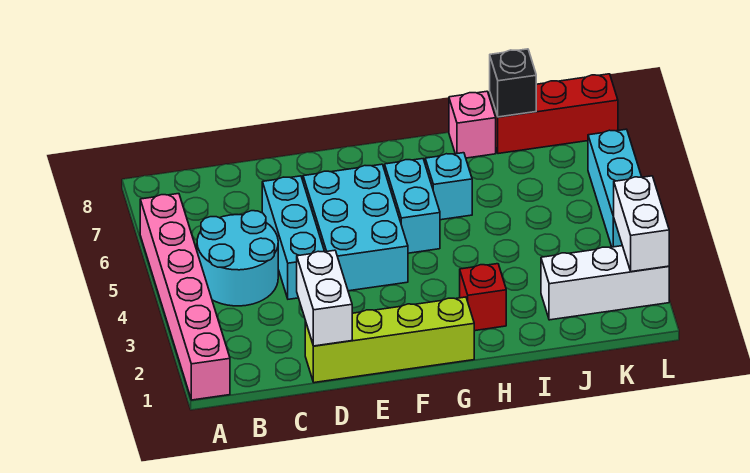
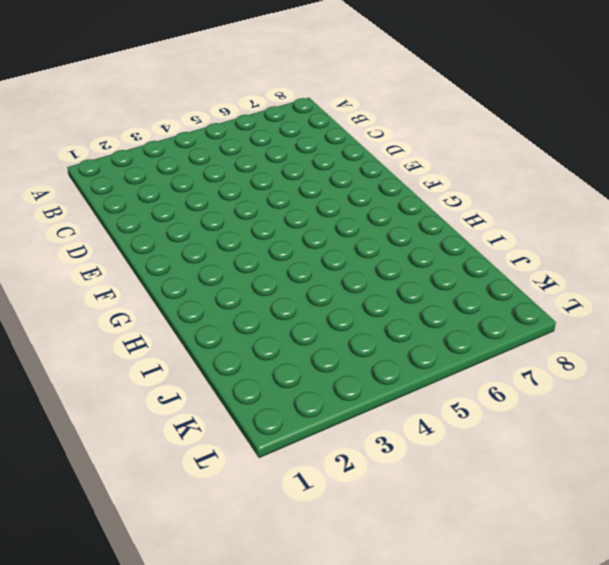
none -> pink brick A1:A6 level 1
none -> cyan round brick B4:C5 level 1
none -> lime brick D1:G1 level 1

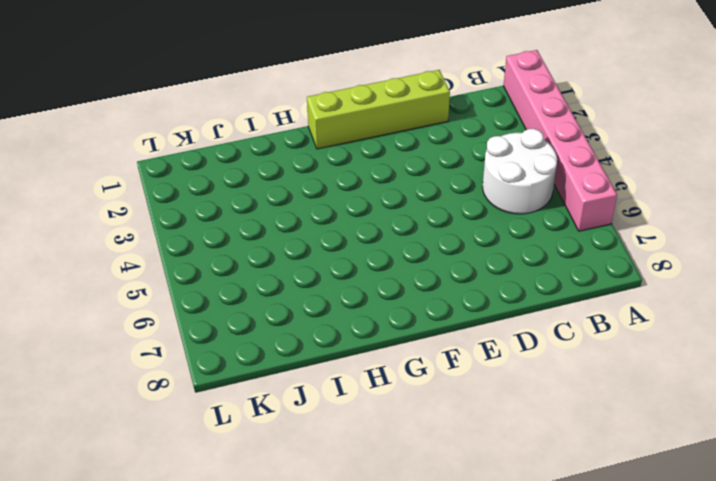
white round brick B4:C5 level 1 -> cyan round brick B4:C5 level 1
none -> cyan brick D4:D6 level 1
none -> cyan brick E4:F6 level 1
none -> cyan brick G5:G6 level 1

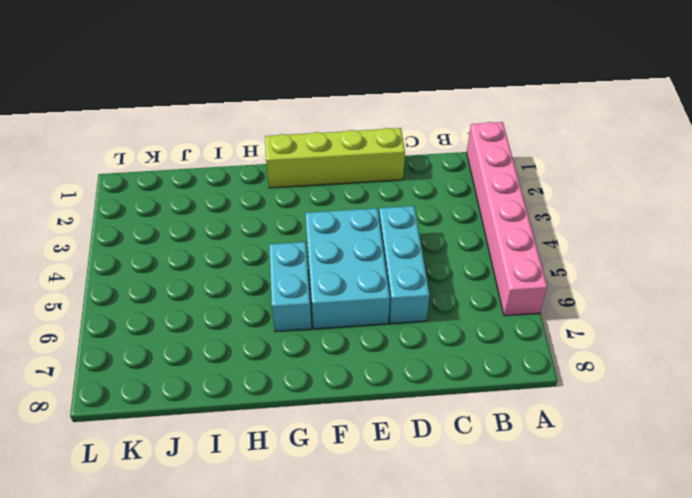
none -> cyan round brick B4:C5 level 1
none -> red brick H2 level 1
none -> cyan brick H6 level 1

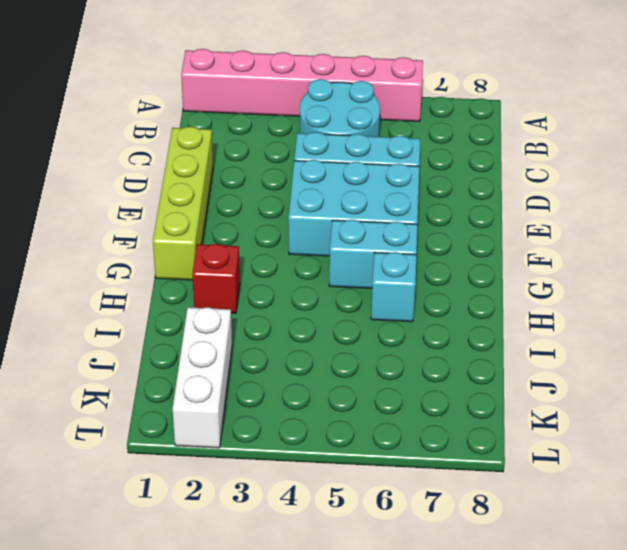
none -> pink brick I8 level 1
none -> red brick J8:L8 level 1
none -> cyan brick L4:L6 level 1

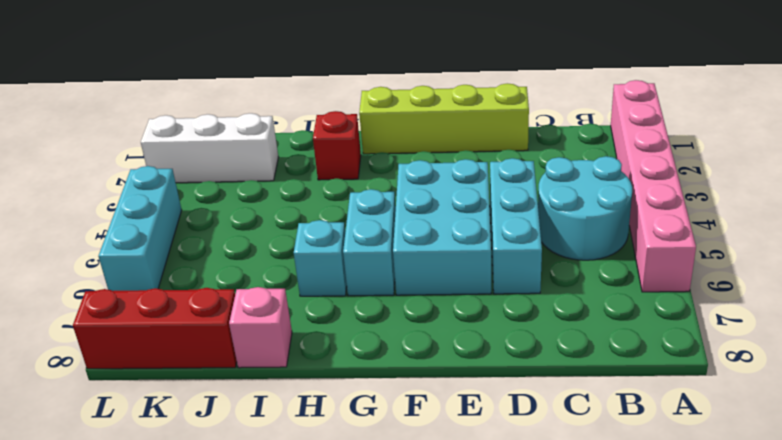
none -> white brick D1:D2 level 2
none -> black brick J8 level 2
none -> white brick L2:L3 level 2

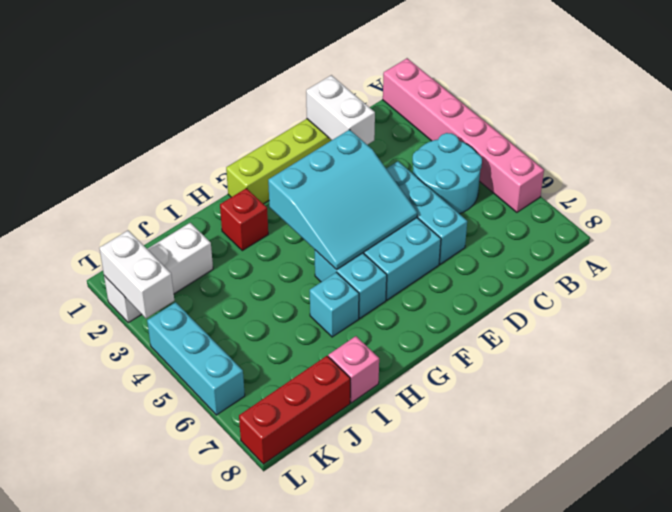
cyan slope E3:G5 level 2 top 3 -> none
none -> black brick J8 level 2

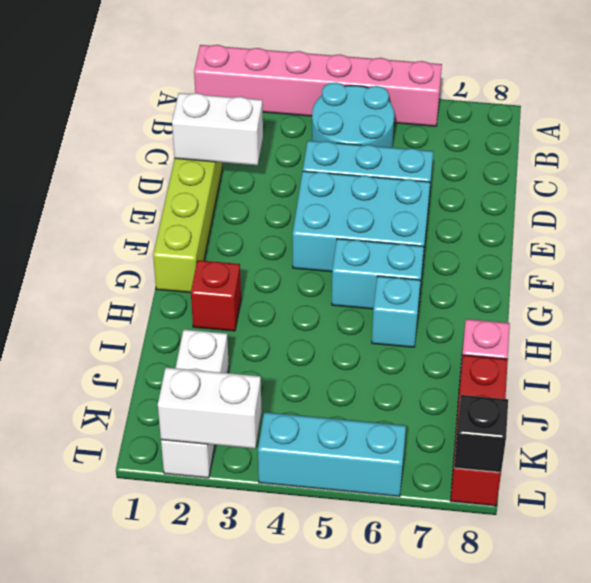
black brick L8 level 2 -> black brick J8 level 2

